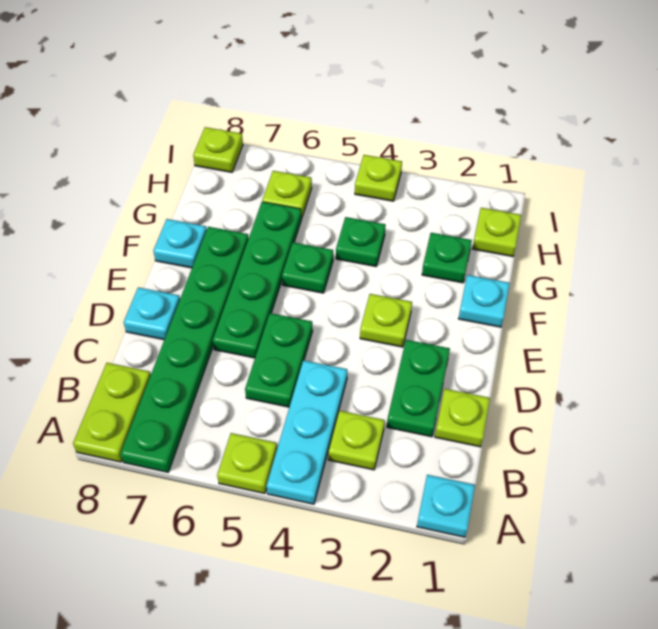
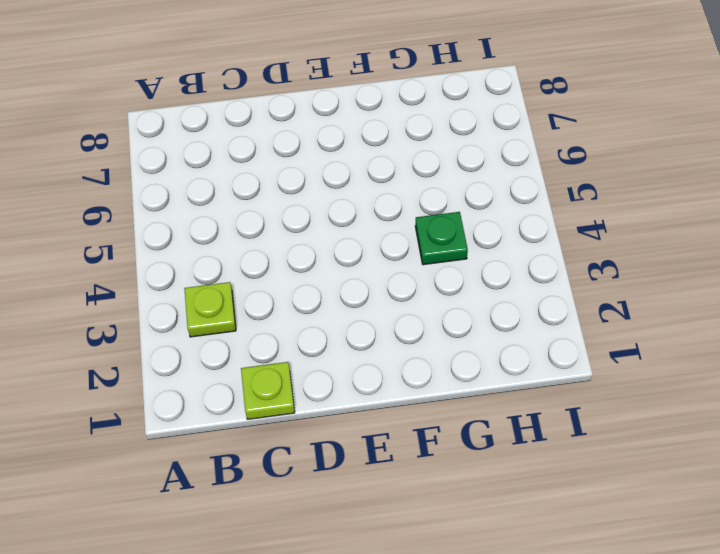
none -> cyan plate A1 level 1
none -> cyan plate A4:C4 level 1
none -> lime plate A5 level 1

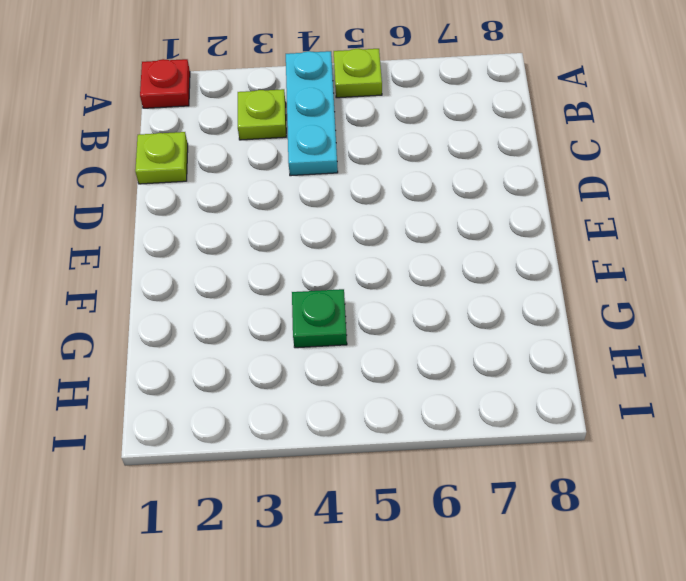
red plate A1 level 1 -> cyan plate A1 level 1
none -> green plate A7:F7 level 1
none -> lime plate A8:B8 level 1
none -> green plate C2:D2 level 1

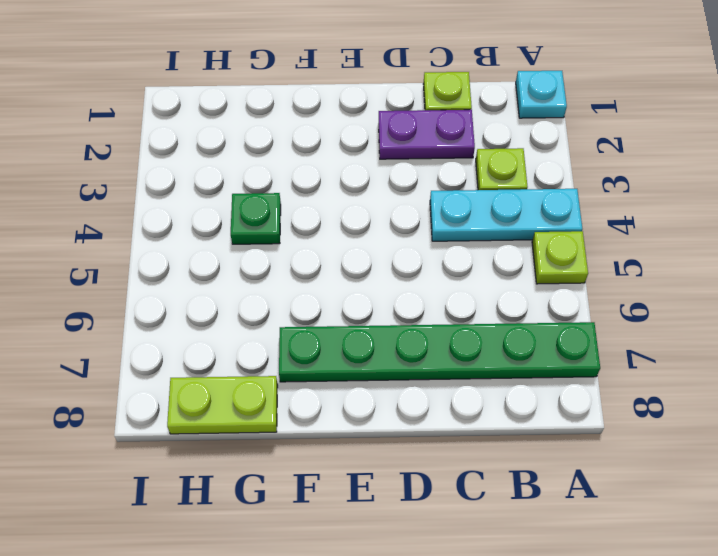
purple plate C2:D2 level 1 -> green plate C2:D2 level 1
lime plate G8:H8 level 1 -> lime plate A8:B8 level 1
none -> green plate C5:D5 level 1
none -> green plate D6:G6 level 1
none -> cyan plate D8 level 1

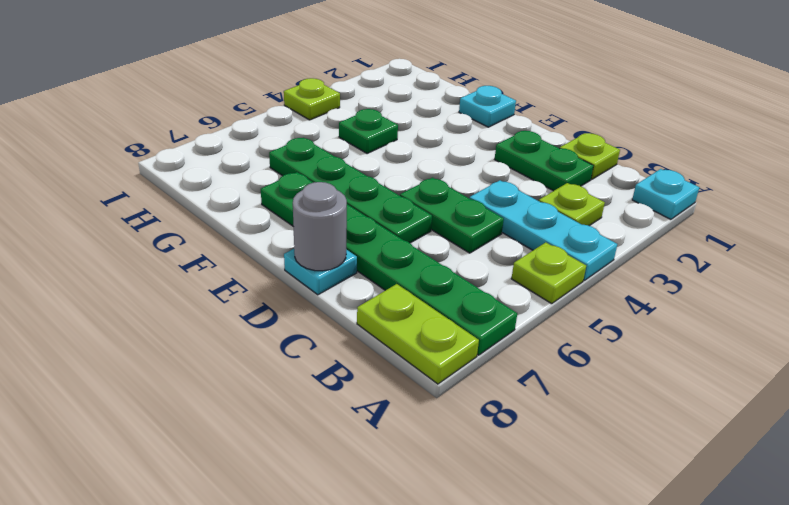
grey round brick D8 level 2 -> none
none -> lime plate E3 level 1
none -> green plate F5 level 1
none -> cyan plate F8 level 1

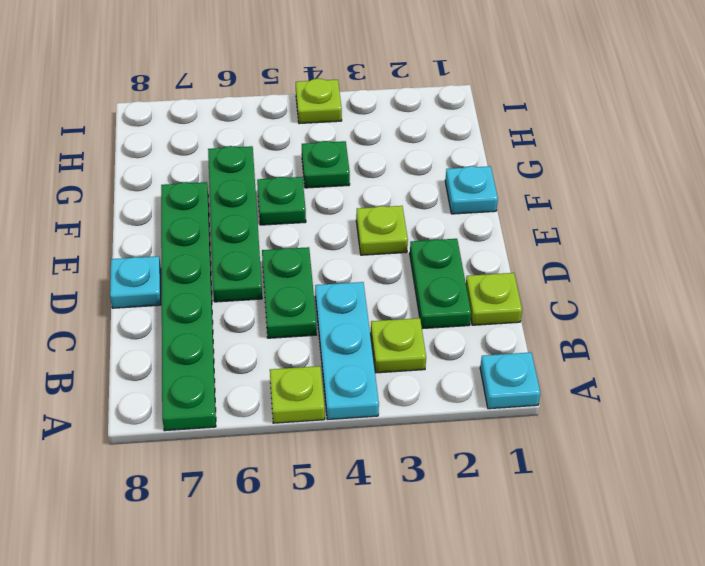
none -> lime plate A8:B8 level 1
none -> cyan plate F8 level 1
none -> green plate G2 level 1

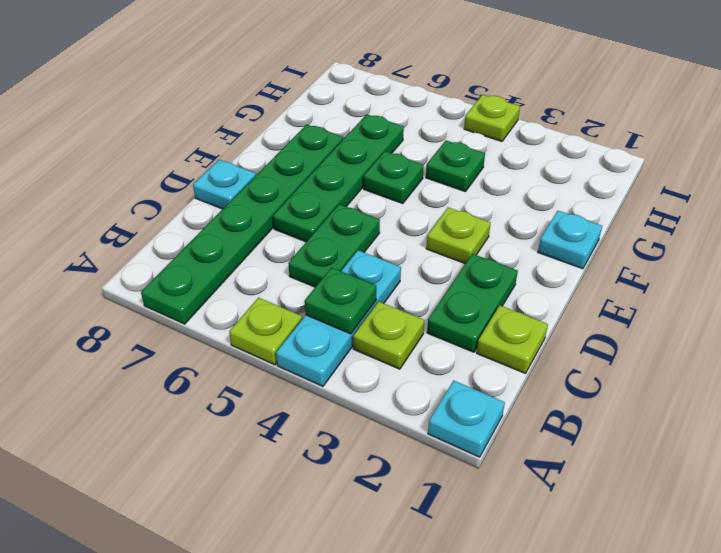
green plate B4 level 2 -> green plate G2 level 1
none -> lime plate A8:B8 level 1
none -> cyan plate F8 level 1
none -> lime plate H1 level 1

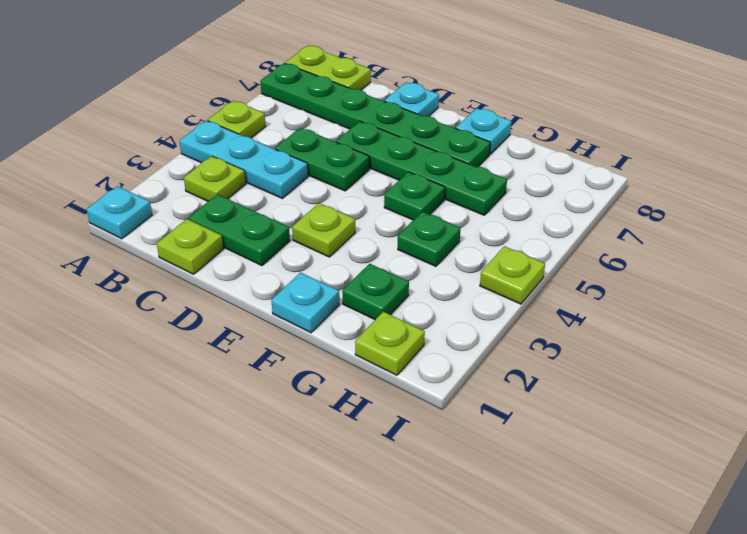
none -> lime plate H6 level 1
none -> lime plate I8 level 1

